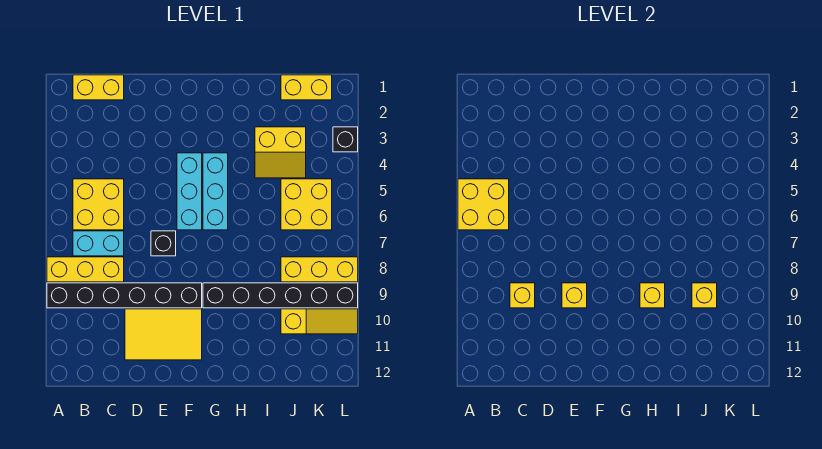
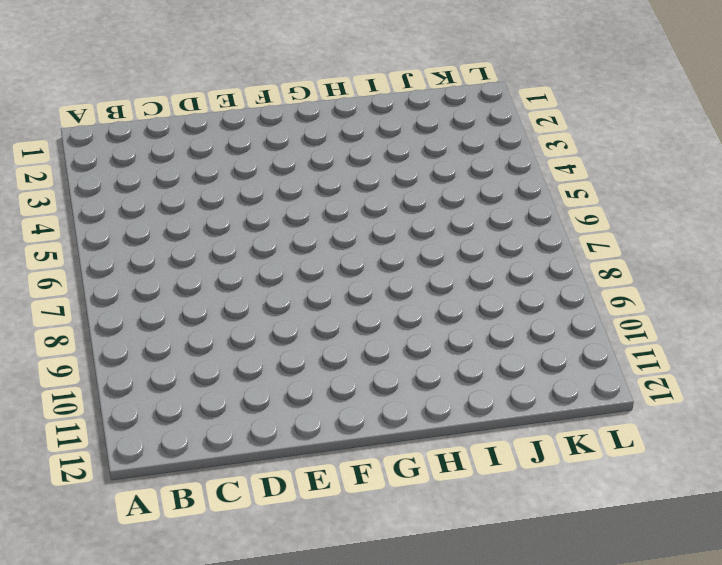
none -> yellow brick A8:C8 level 1
none -> black brick A9:F9 level 1
none -> yellow brick B1:C1 level 1

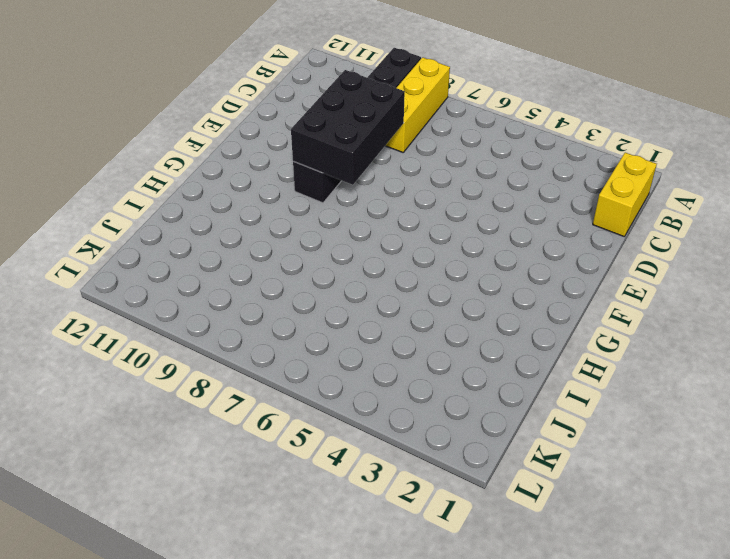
black brick D8:F9 level 2 -> yellow brick E9 level 2
none -> yellow brick B5:C6 level 1
none -> cyan brick B7:C7 level 1
none -> yellow tile D10:F11 level 1

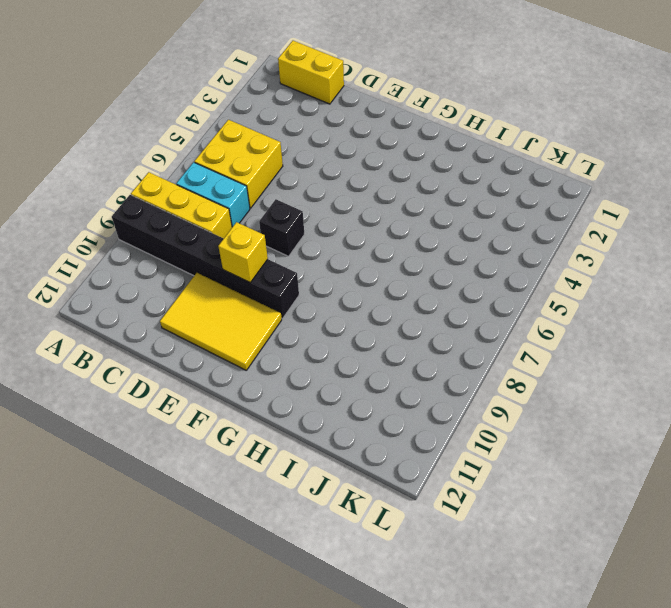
none -> cyan brick F4:F6 level 1
none -> cyan brick G4:G6 level 1
none -> black brick G9:L9 level 1

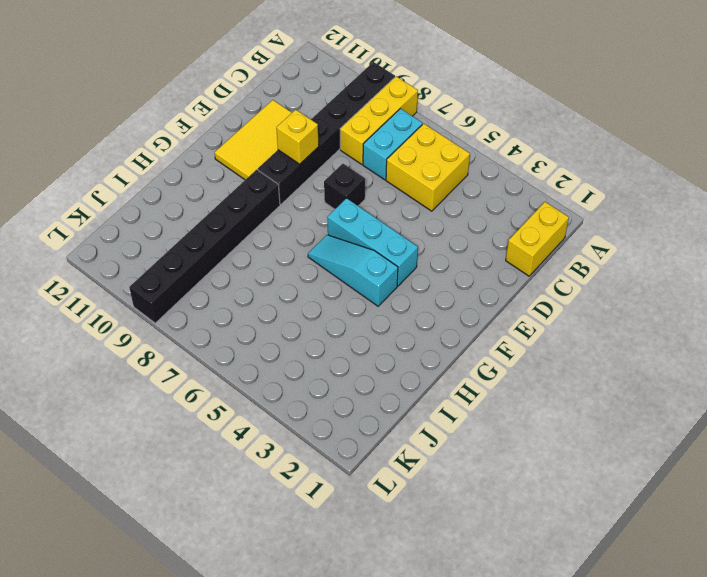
cyan slope G4:G6 level 1 top 4 -> cyan brick G4:G6 level 1
none -> yellow slope I3:J4 level 1 top 3
none -> yellow brick J1:K1 level 1
none -> yellow brick J5:K6 level 1

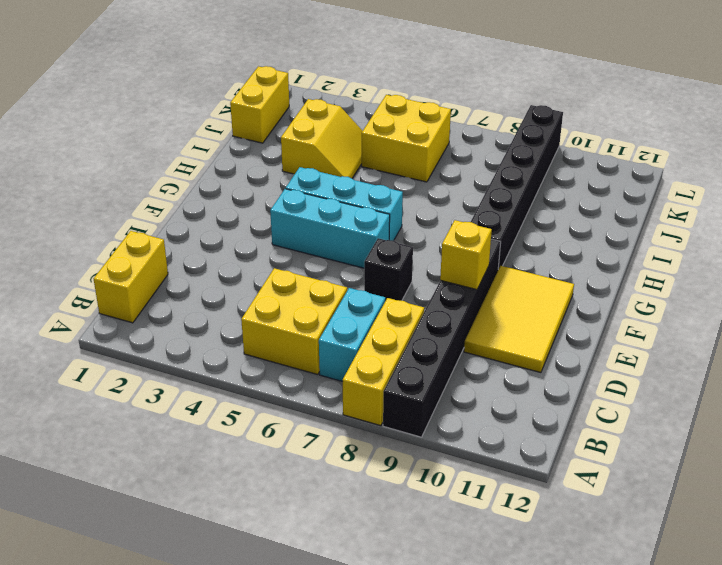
none -> yellow brick J8:L8 level 1
none -> yellow slope J10:L10 level 1 top J
none -> black brick L3 level 1

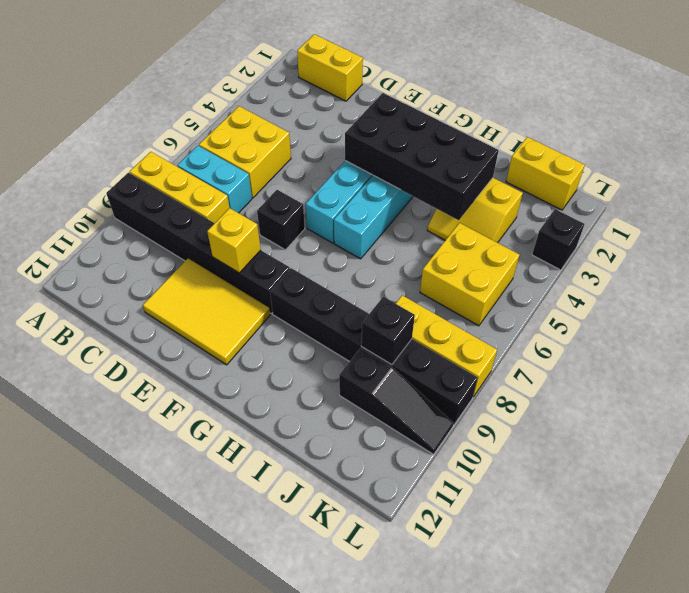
black brick F3:I4 level 2 -> none
black brick J9 level 2 -> yellow brick J9 level 2
black slope J10:L10 level 1 top J -> yellow slope J10:L10 level 1 top J
none -> yellow brick A5:B6 level 2
none -> yellow brick C9 level 2
none -> yellow brick H9 level 2

